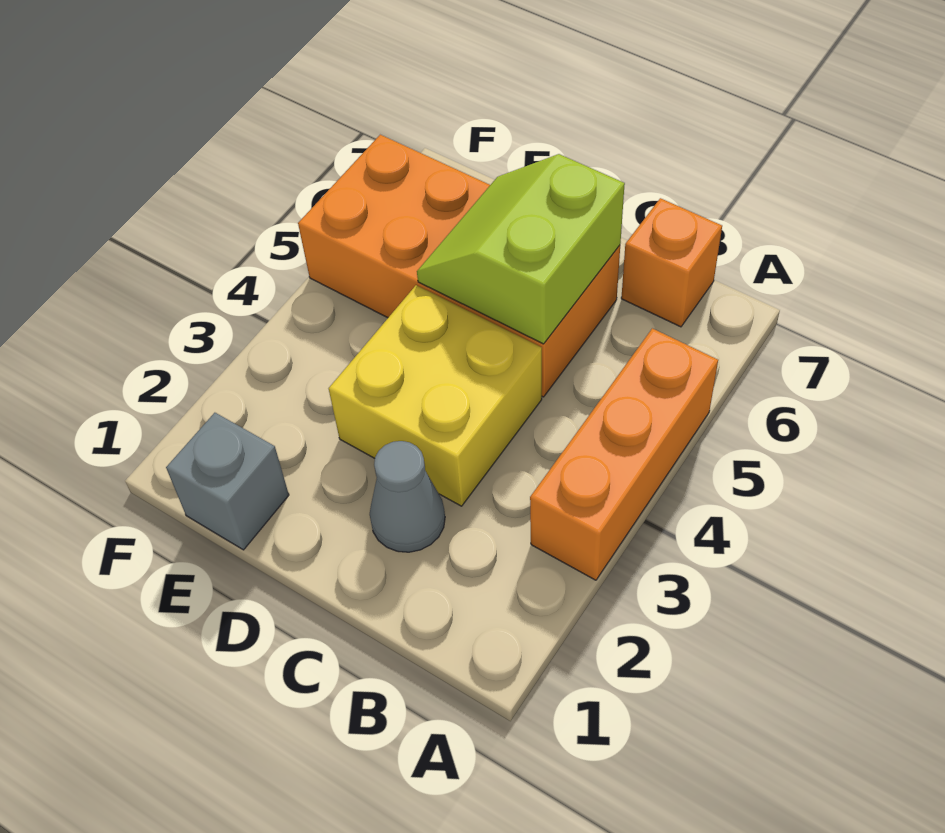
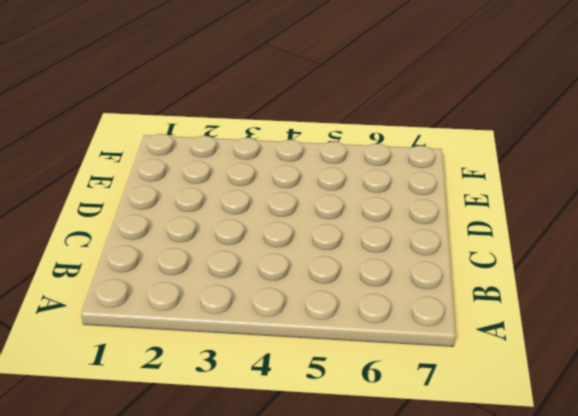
none -> orange brick A3:A5 level 1
none -> orange brick B7 level 1

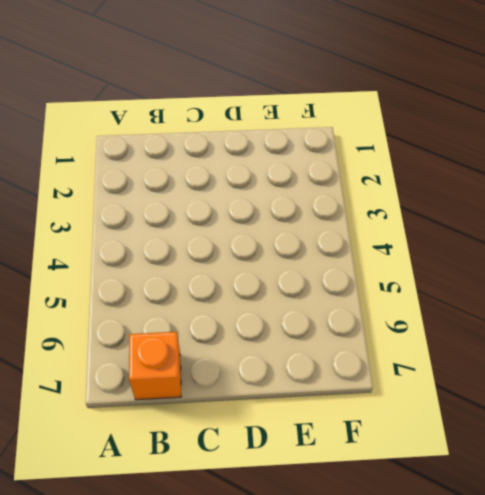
none -> orange brick A3:A5 level 1
none -> grey cone C2 level 1

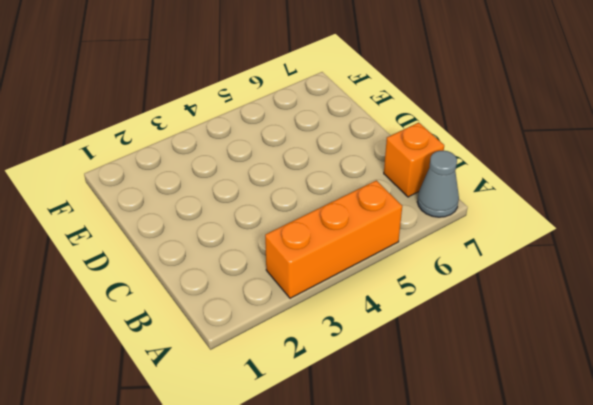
grey cone A7 level 1 -> grey cone C2 level 1
none -> yellow brick C3:D4 level 1
none -> orange brick C5:F6 level 1

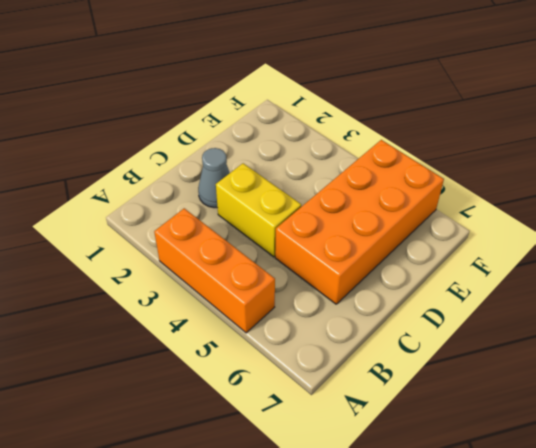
yellow brick C3:C4 level 1 -> yellow brick C3:D4 level 1
none -> orange brick B7 level 1
none -> grey brick E1 level 1

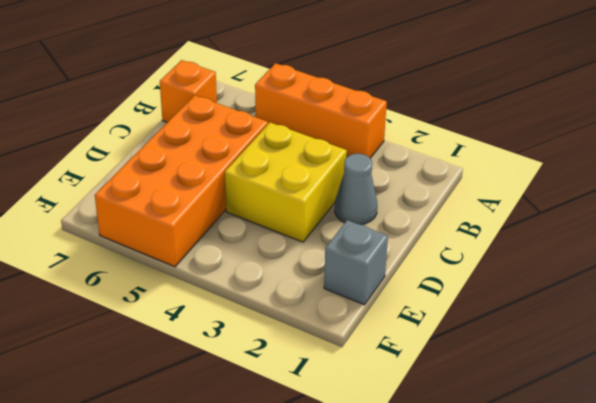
none -> lime slope C5:D6 level 2 top C

